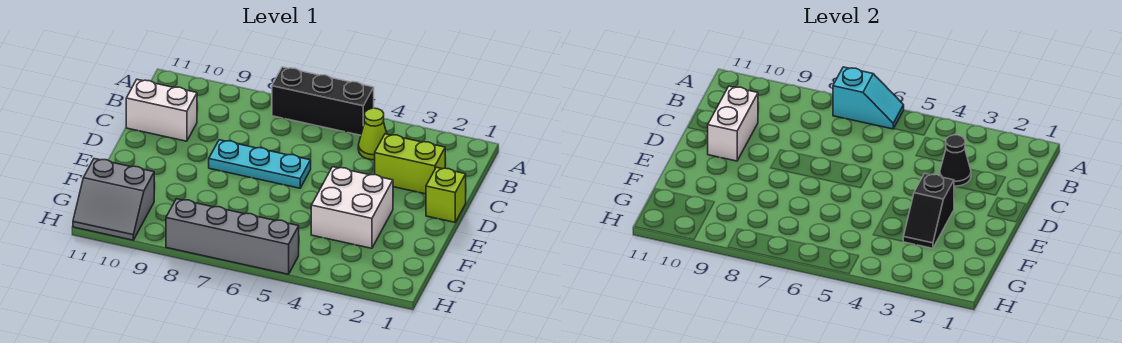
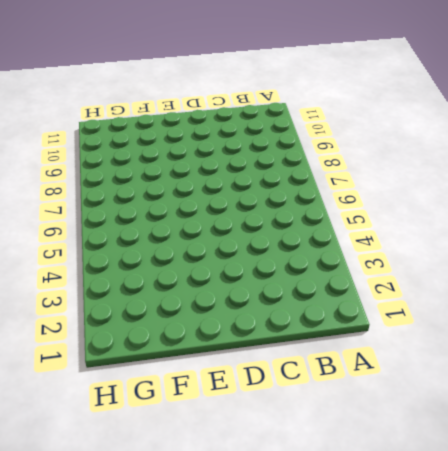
none -> black brick A5:A7 level 1
none -> lime cone B4 level 1
none -> lime brick C2:C3 level 1

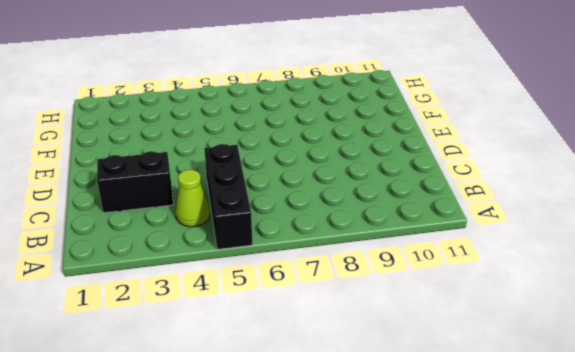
black brick A5:C5 level 1 -> black brick A5:A7 level 1
black brick C2:C3 level 1 -> lime brick C2:C3 level 1
none -> white brick C10:C11 level 1
none -> lime brick D1 level 1
none -> cyan plate D6:D8 level 1

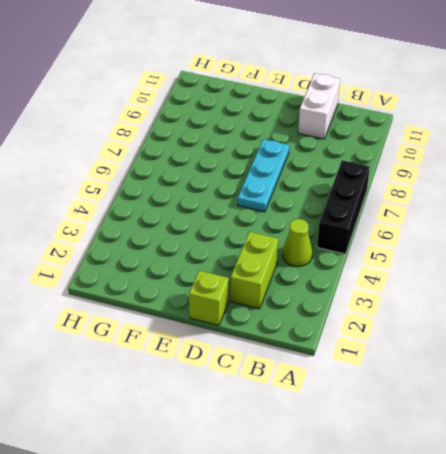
none -> white brick E3:F4 level 1
none -> grey slope G10:H11 level 1 top G
none -> grey brick H5:H8 level 1

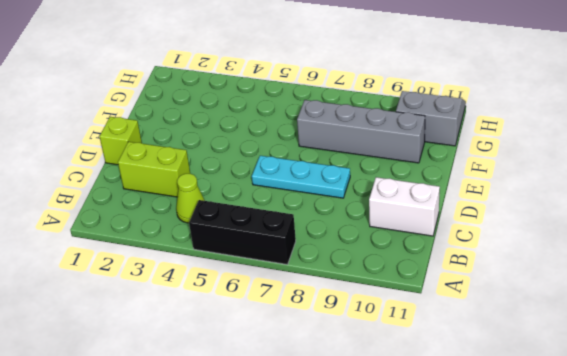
grey brick F7:F10 level 1 -> grey brick H5:H8 level 1
none -> white brick E3:F4 level 1
none -> cyan slope A6:A7 level 2 top 7
none -> black cone C3 level 2

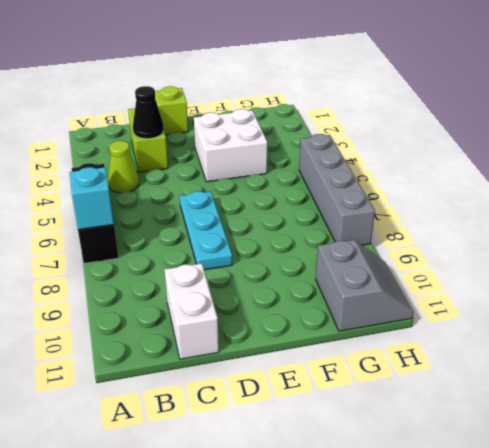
none -> white brick C10:D10 level 2
none -> black slope E3:F3 level 2 top E

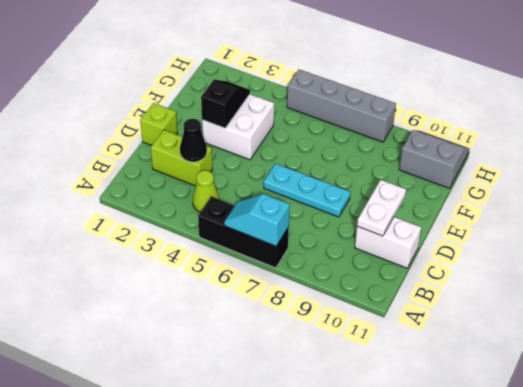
white plate C10:D10 level 2 -> white brick C10:D10 level 2

